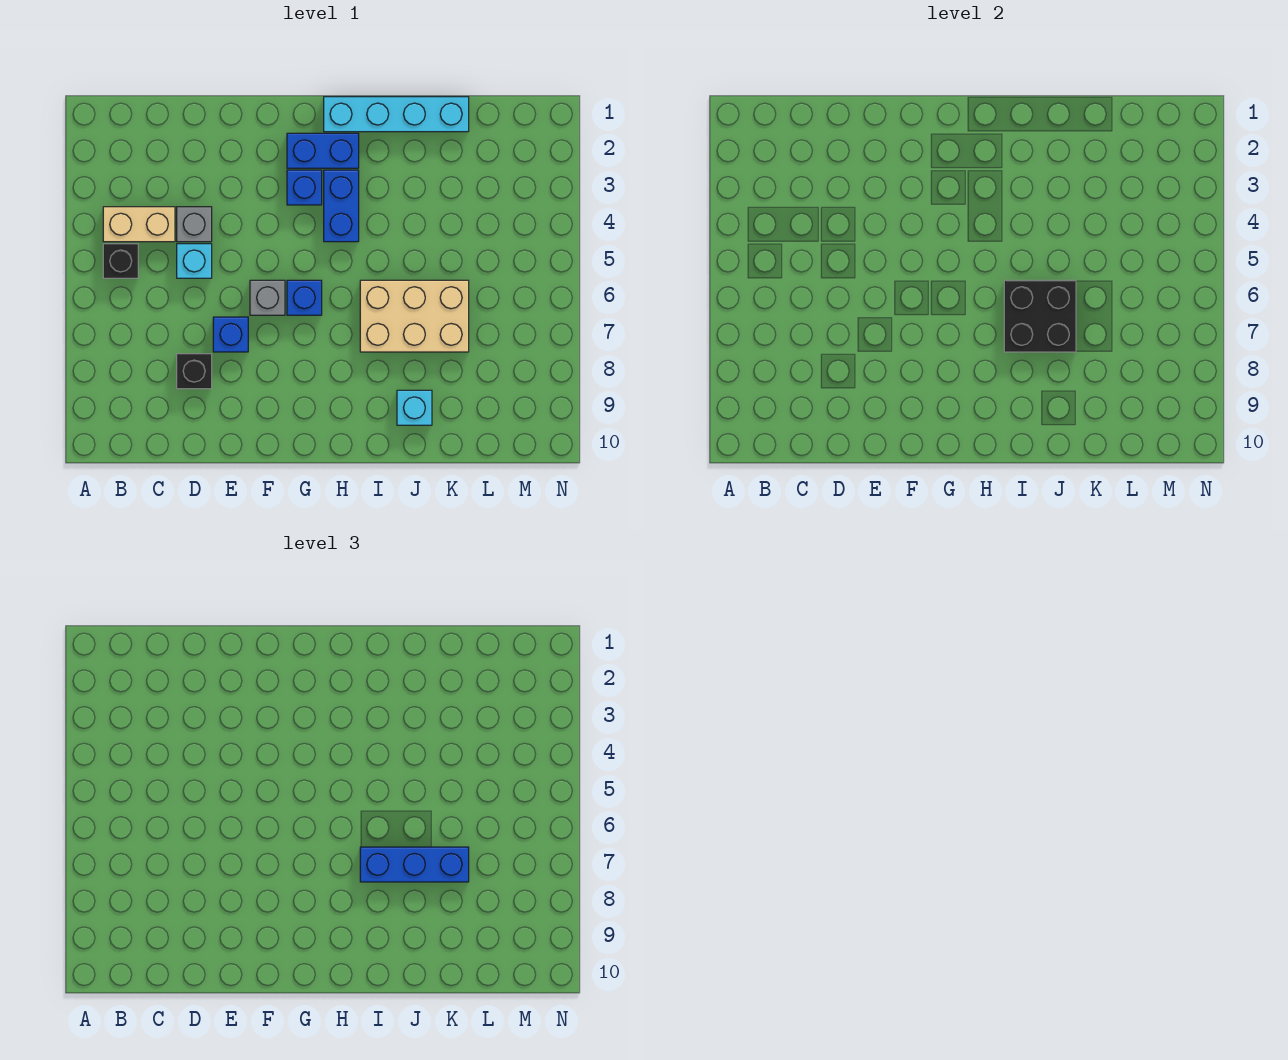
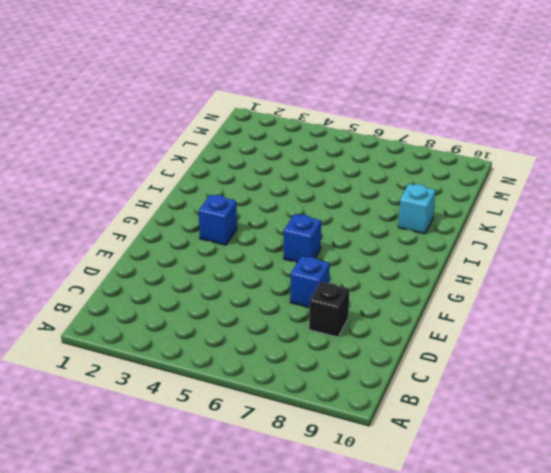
none -> tan brick B4:C4 level 1
none -> black brick B5 level 1
none -> grey brick D4 level 1

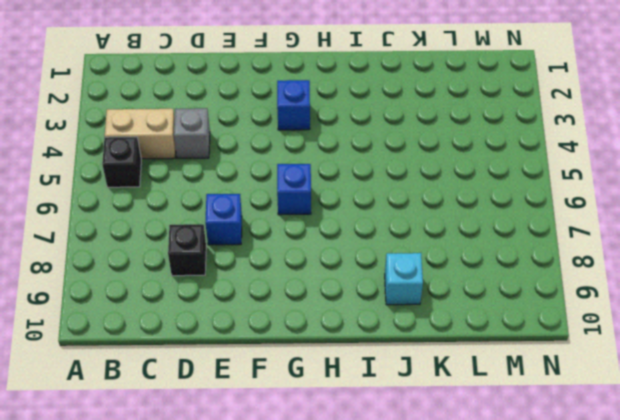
none -> cyan brick D5 level 1
none -> grey brick F6 level 1
none -> blue brick G2:H2 level 1

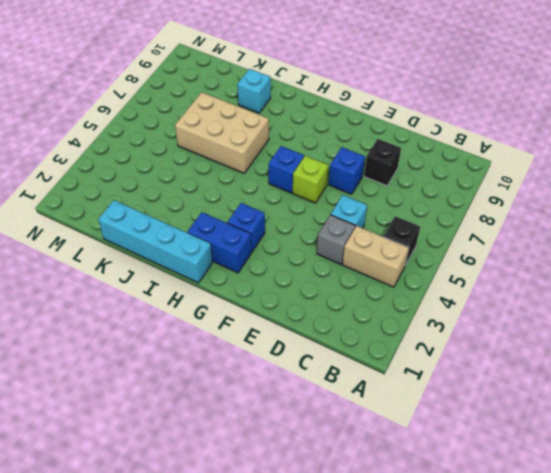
lime brick F6 level 1 -> grey brick F6 level 1
none -> blue brick H3:H4 level 1
none -> black brick I6:J7 level 2
none -> blue brick I7:K7 level 3

